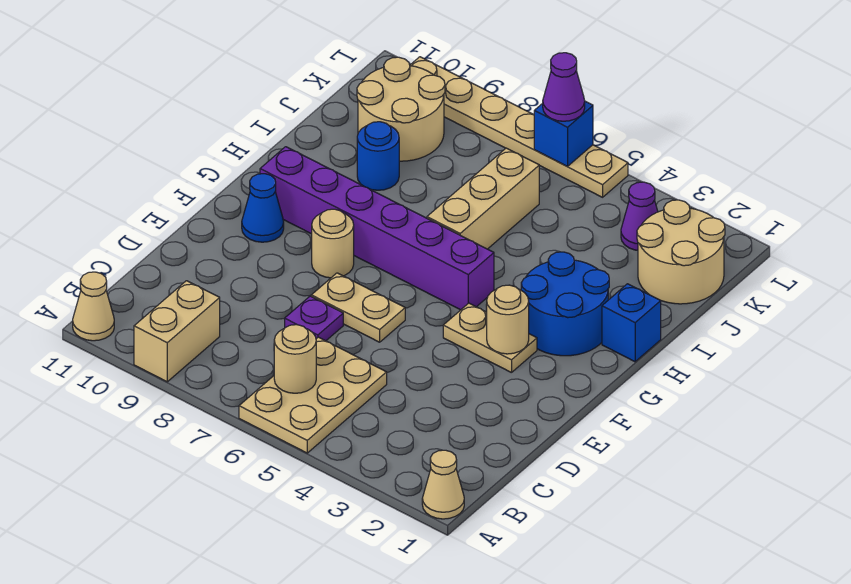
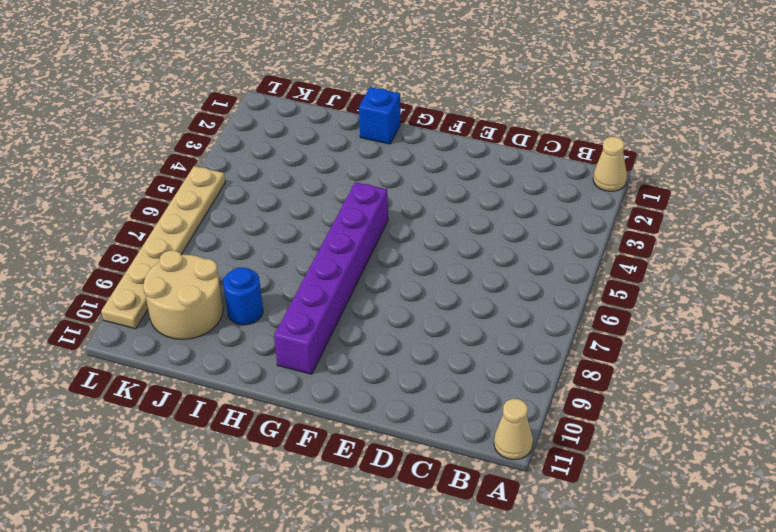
none -> tan plate A5:C6 level 1
none -> tan brick A9:B9 level 1
none -> purple plate D7 level 1

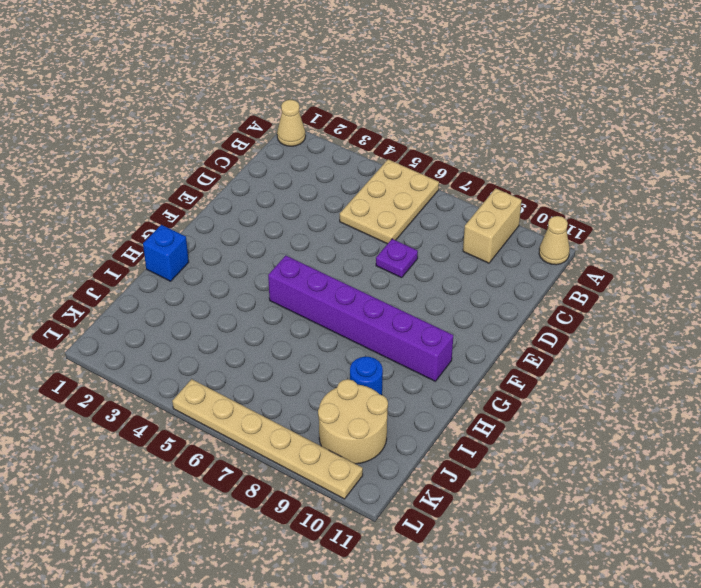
none -> tan plate E6:E7 level 1
none -> tan plate F3:F4 level 1
none -> tan round brick F8 level 1

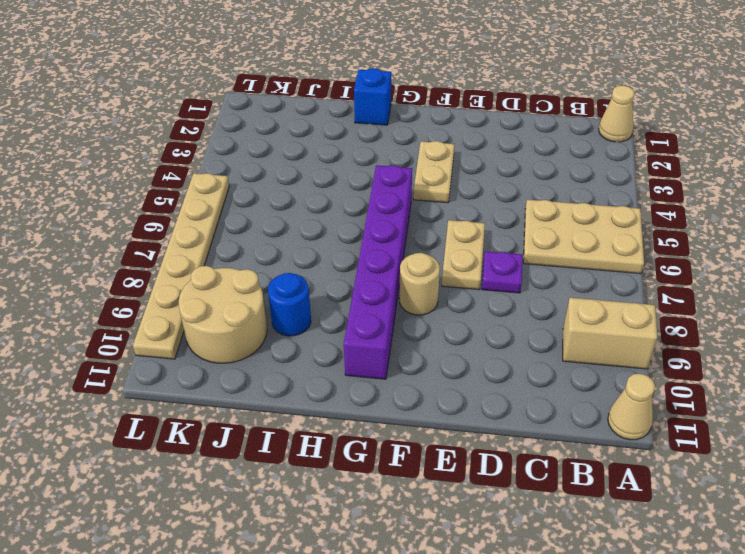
none -> blue cone F10 level 1
none -> blue round brick G2:H3 level 1
none -> tan brick H6:J6 level 1

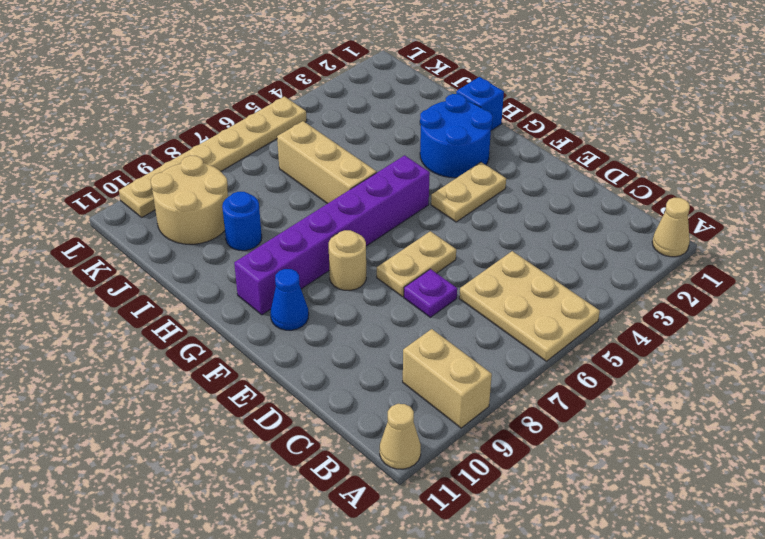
none -> tan round brick J1:K2 level 1
none -> purple cone K3 level 1
none -> tan round brick B6 level 2

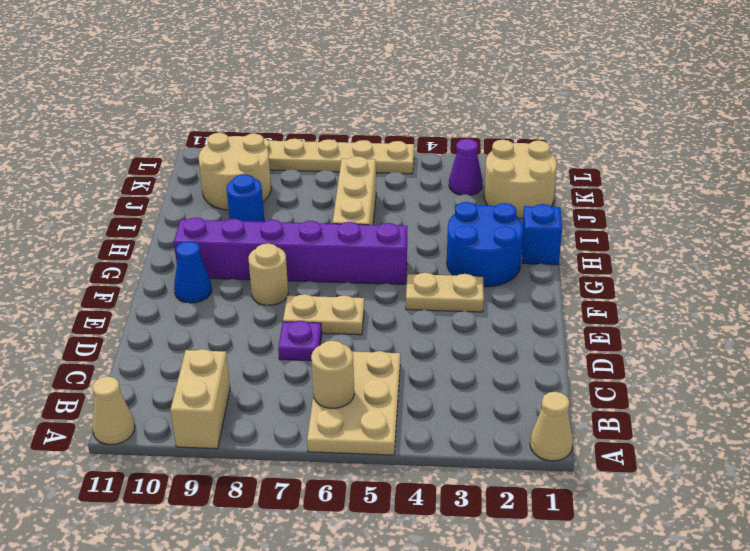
none -> tan round brick F3 level 2
none -> blue brick L6 level 2
none -> purple cone L6 level 3

